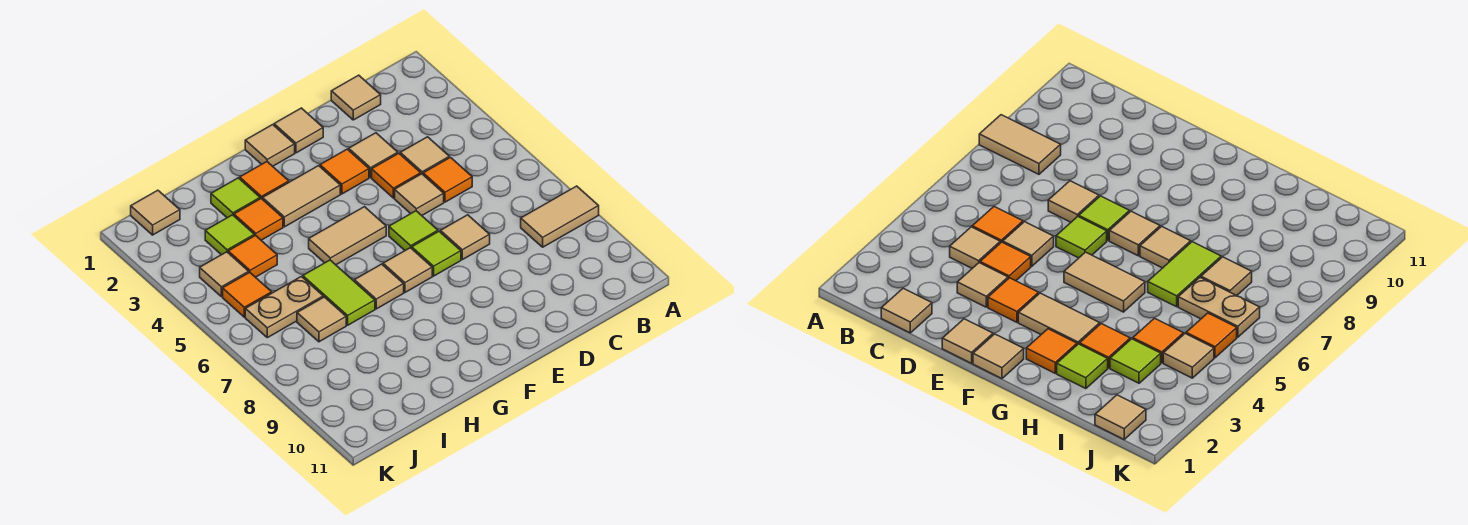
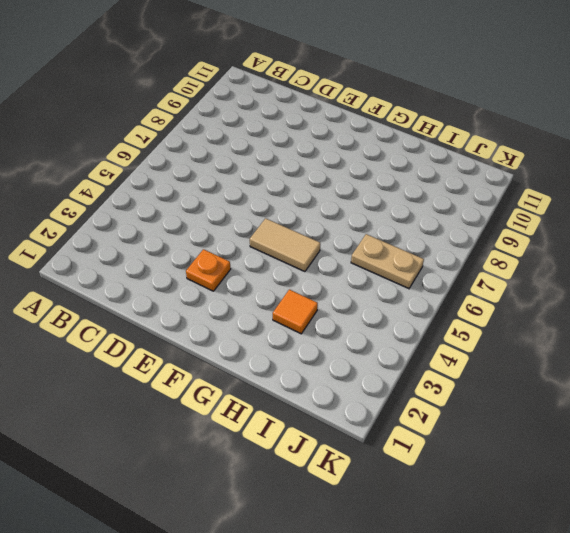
orange plate E3 level 1 -> orange tile E3 level 1
none -> tan tile A8:B8 level 1
none -> tan tile C1 level 1
none -> tan tile C4 level 1

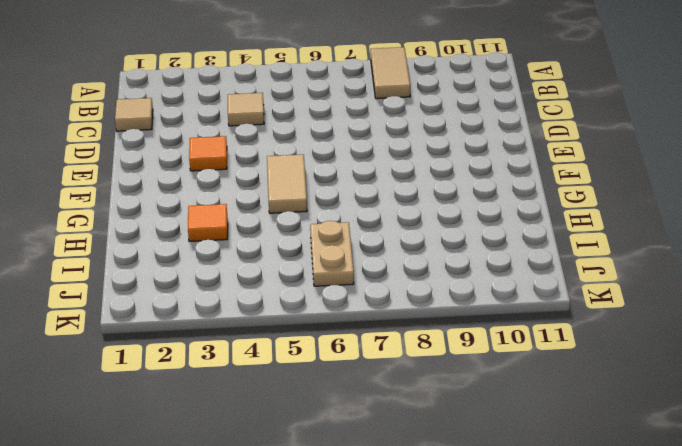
none -> orange tile C5 level 1
none -> tan tile D3 level 1
none -> orange tile D4 level 1

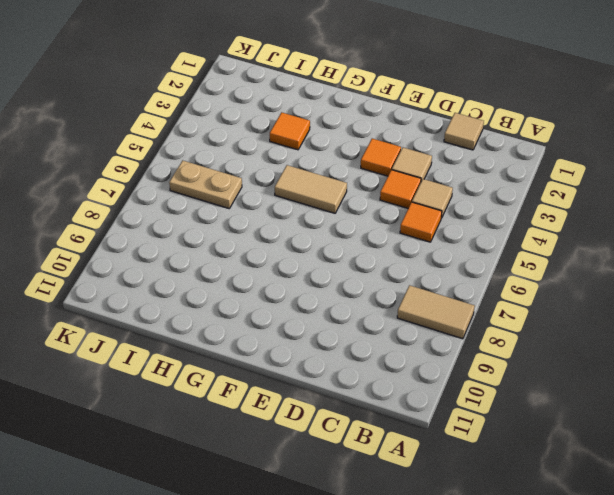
none -> tan tile D5 level 1
none -> tan tile D7 level 1
none -> tan tile E1 level 1

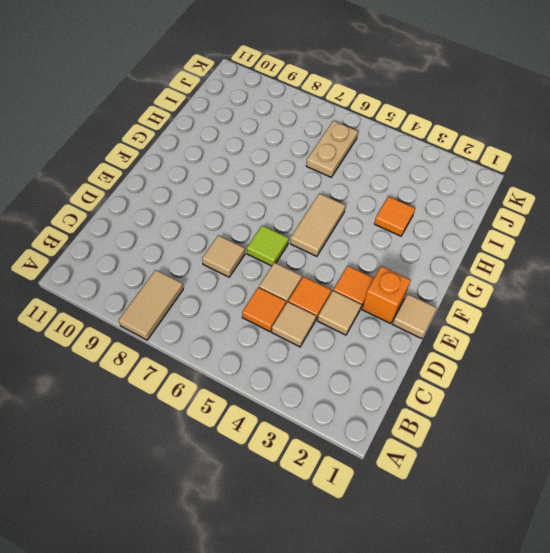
orange brick E2 level 1 -> none
none -> tan tile C1 level 1
none -> lime tile E7 level 1
none -> tan tile F1 level 1

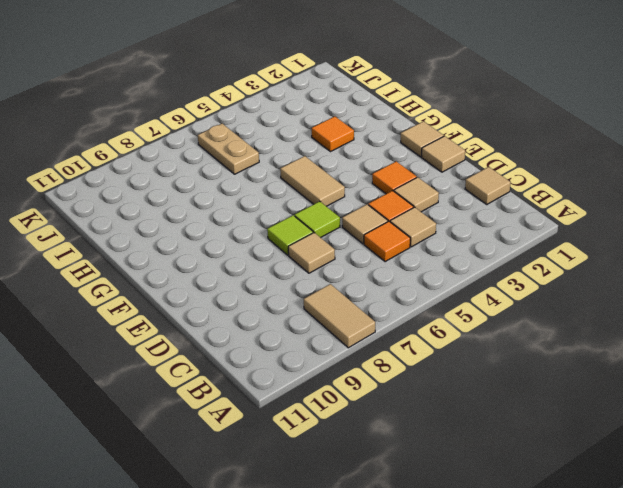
none -> tan tile F3:G3 level 1
none -> tan tile F7 level 1
none -> orange tile G2 level 1

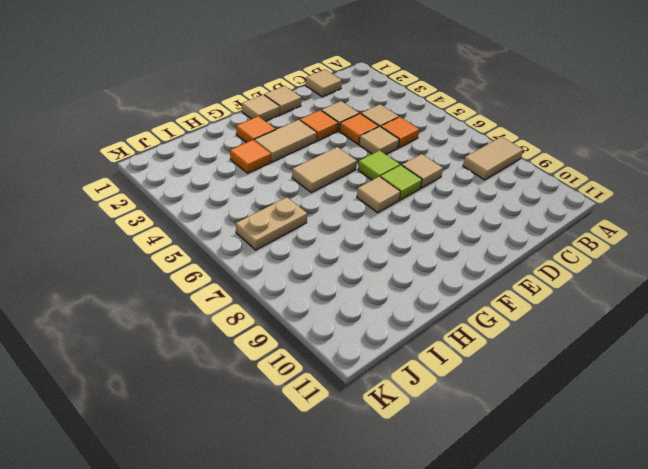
none -> tan tile G7 level 1
none -> lime tile H2 level 1
none -> lime tile H6:H7 level 1

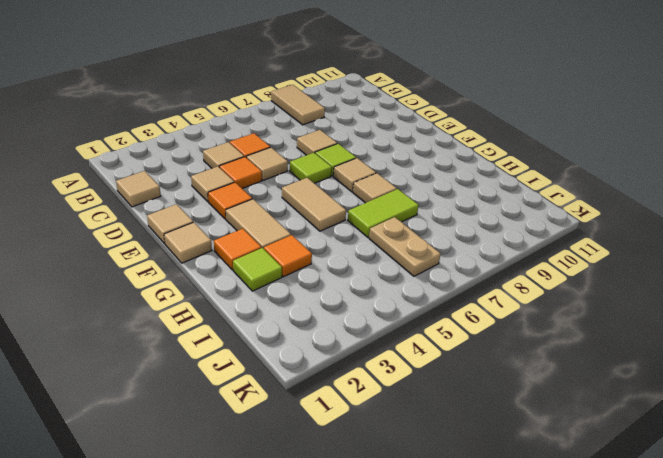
none -> lime tile I3 level 1
none -> orange tile I4 level 1
none -> tan tile I7 level 1

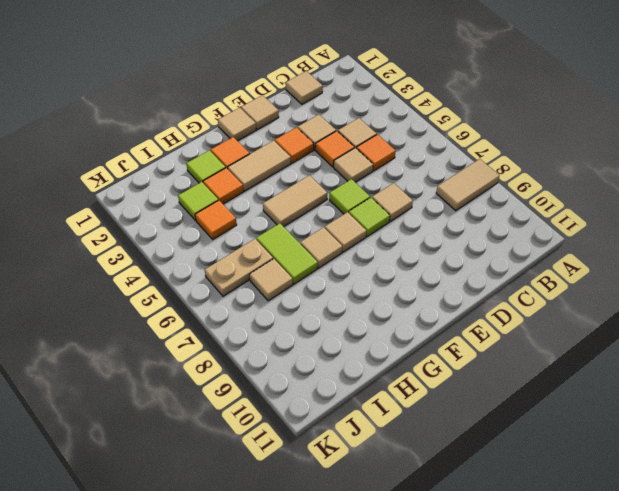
none -> tan tile J1 level 1
none -> tan tile J4 level 1
none -> orange tile J5 level 1

